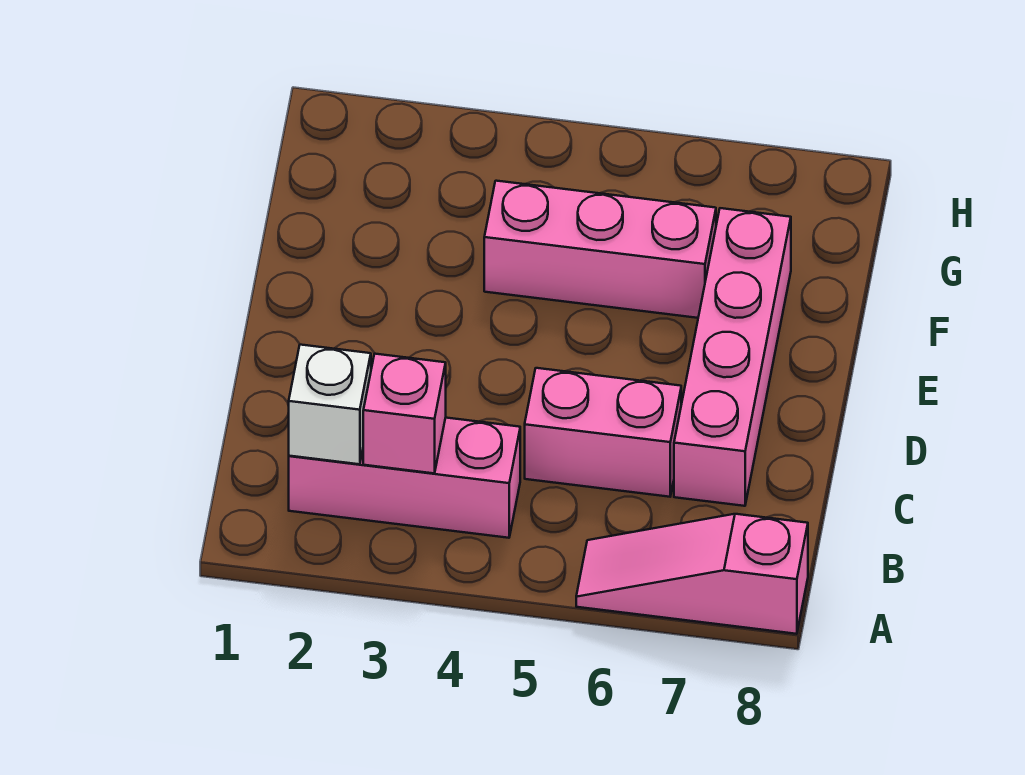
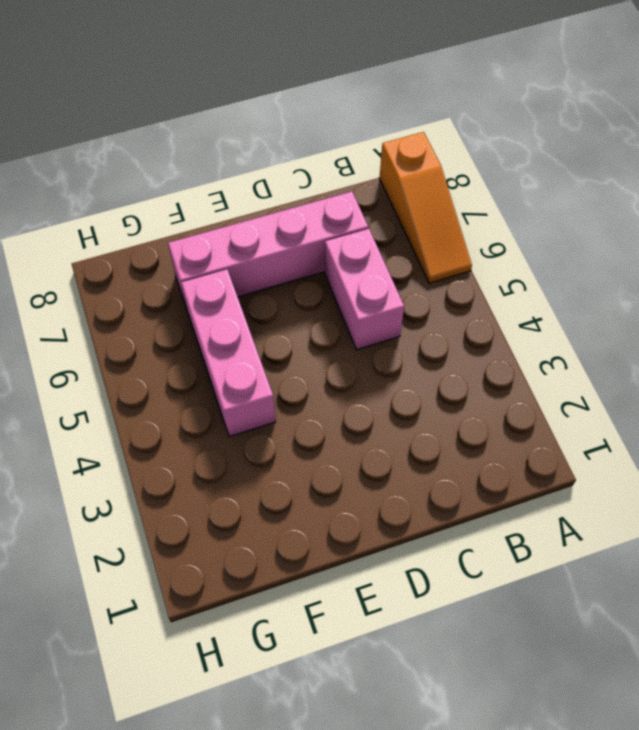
orange slope A6:A8 level 1 top 8 -> pink slope A6:A8 level 1 top 8
none -> pink brick B2:B4 level 1
none -> white brick B2 level 2

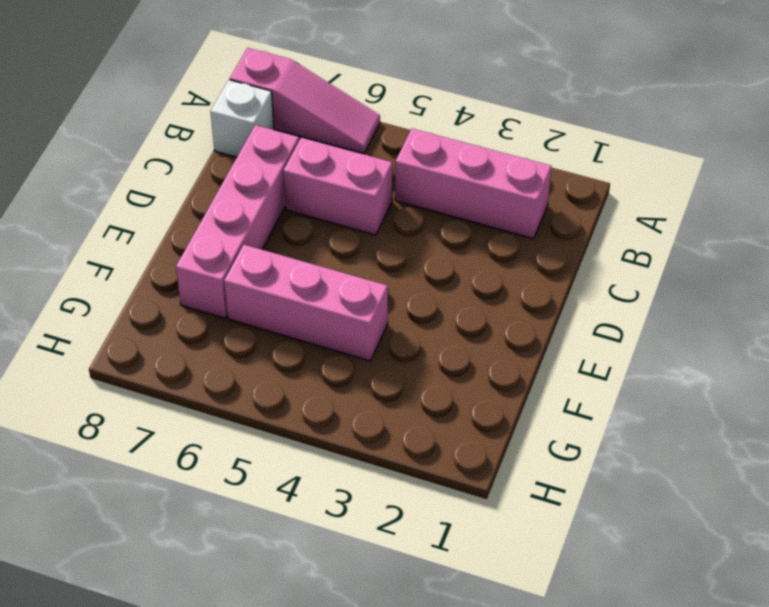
white brick B8 level 1 -> white brick B2 level 2
none -> pink brick B3 level 2

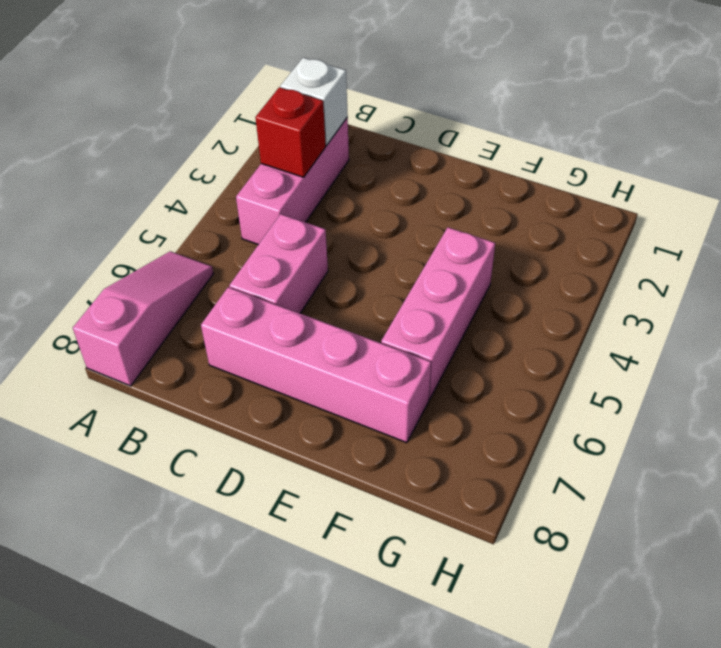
red brick B3 level 2 -> pink brick B3 level 2

